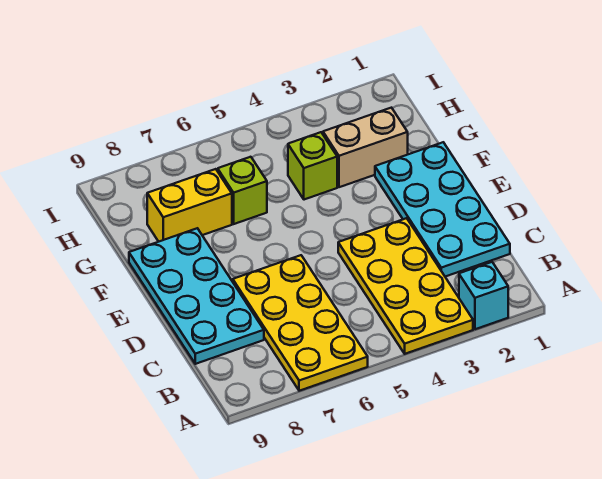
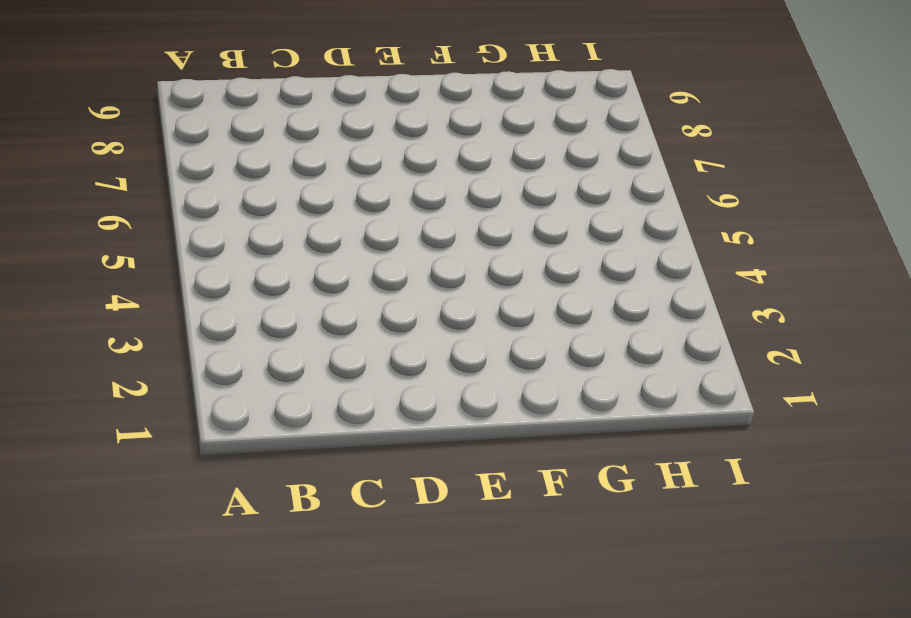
none -> cyan brick A2 level 1
none -> yellow plate A3:D4 level 1

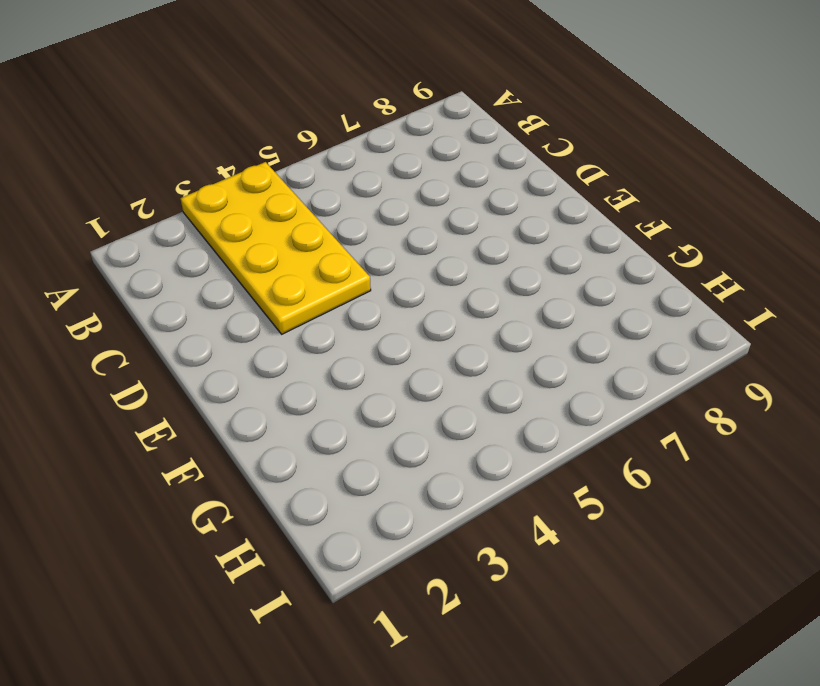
none -> cyan brick A2 level 1
none -> yellow plate A6:D7 level 1

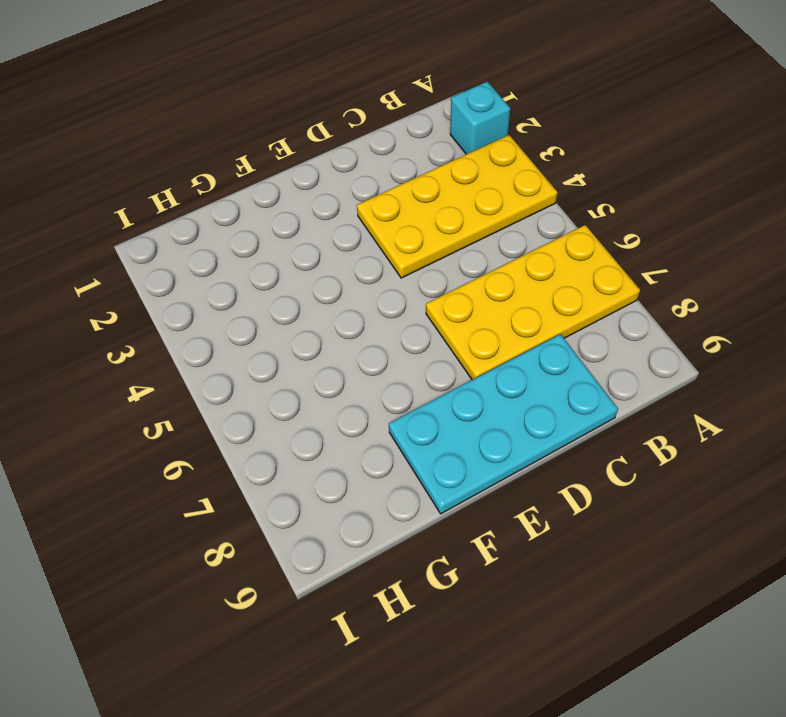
none -> cyan plate C1:F2 level 1
none -> tan brick G2:G3 level 1

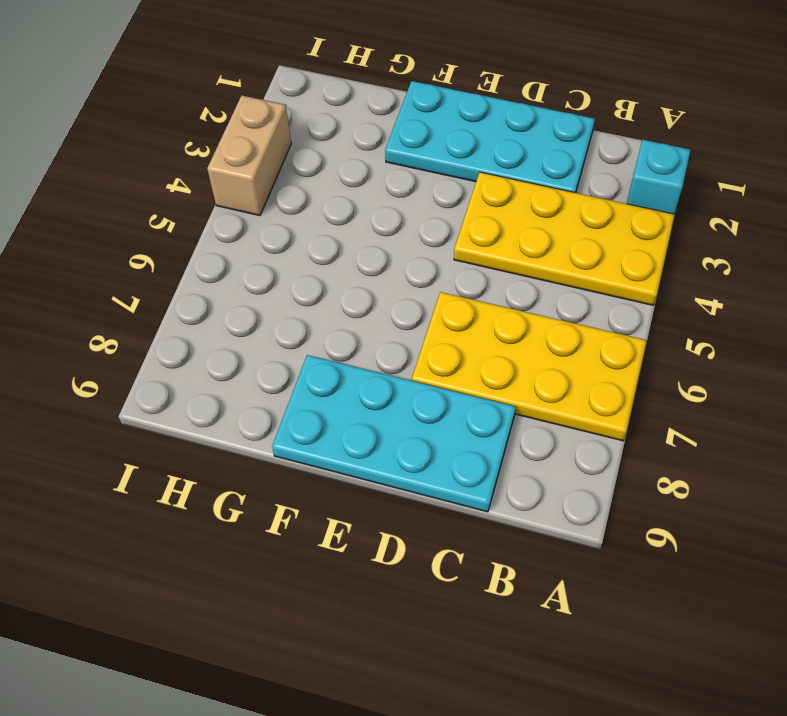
tan brick I3:I4 level 1 -> tan brick G2:G3 level 1
none -> lime brick G4 level 1
none -> lime brick G6 level 1

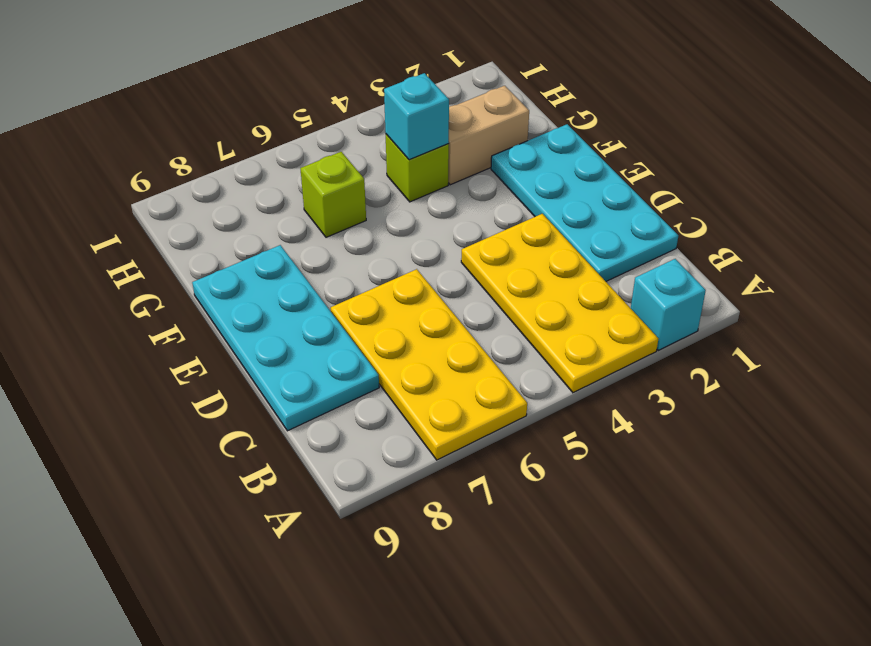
cyan brick G4 level 2 -> none
none -> yellow brick G7:G8 level 1

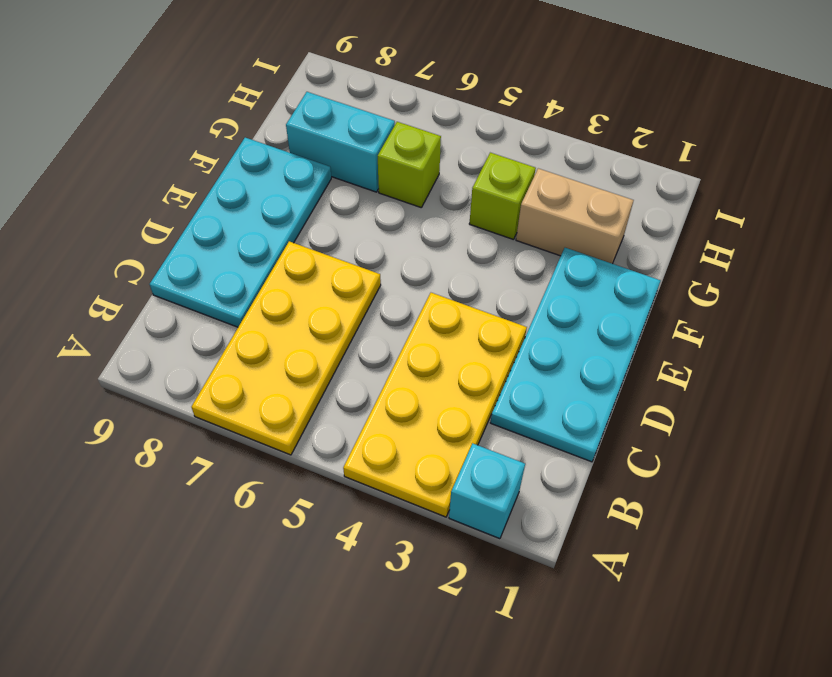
cyan brick G7:G8 level 1 -> yellow brick G7:G8 level 1

